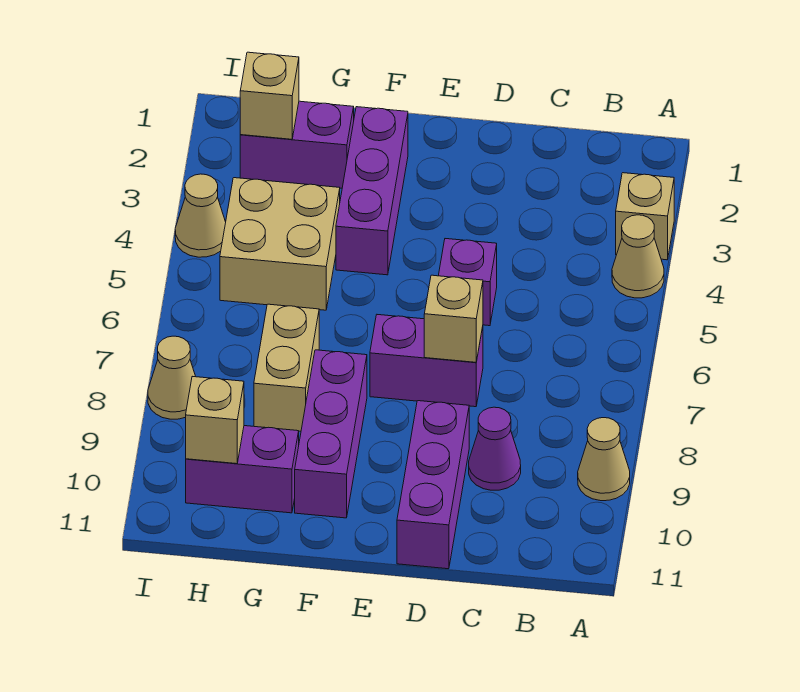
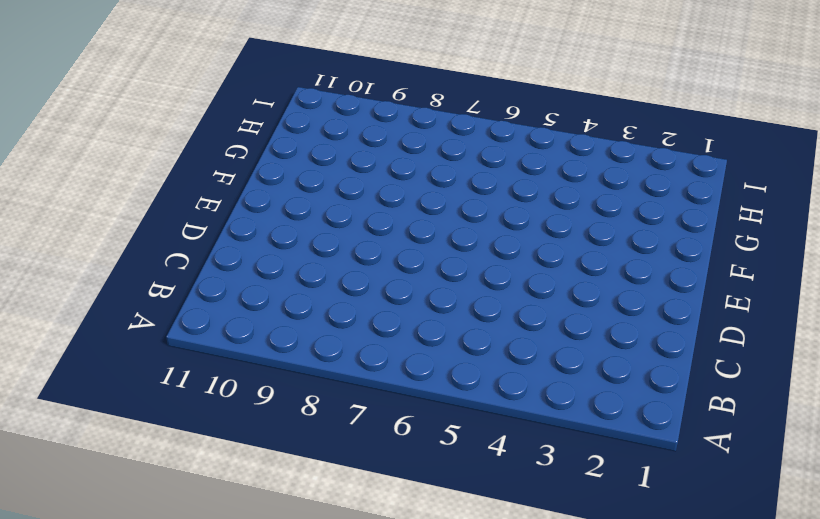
none -> tan brick A3 level 1
none -> tan cone A4 level 1
none -> tan cone A9 level 1

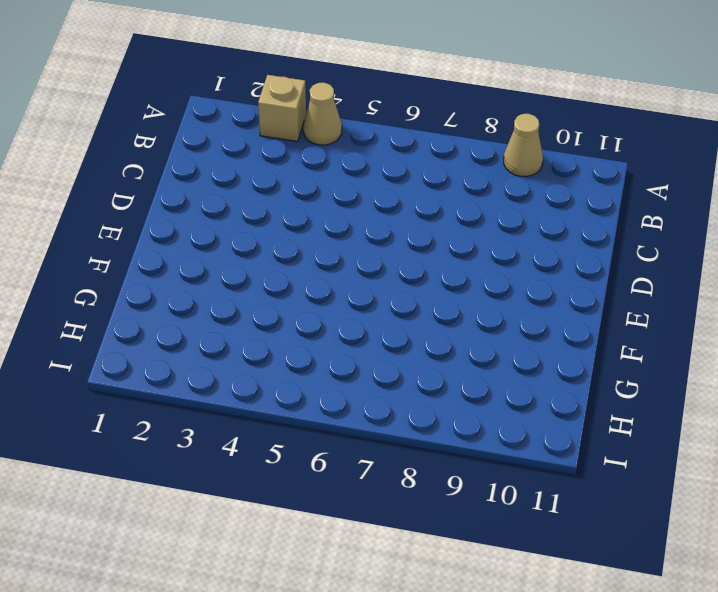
none -> purple cone C9 level 1
none -> purple brick D5 level 1
none -> purple brick D7:E7 level 1

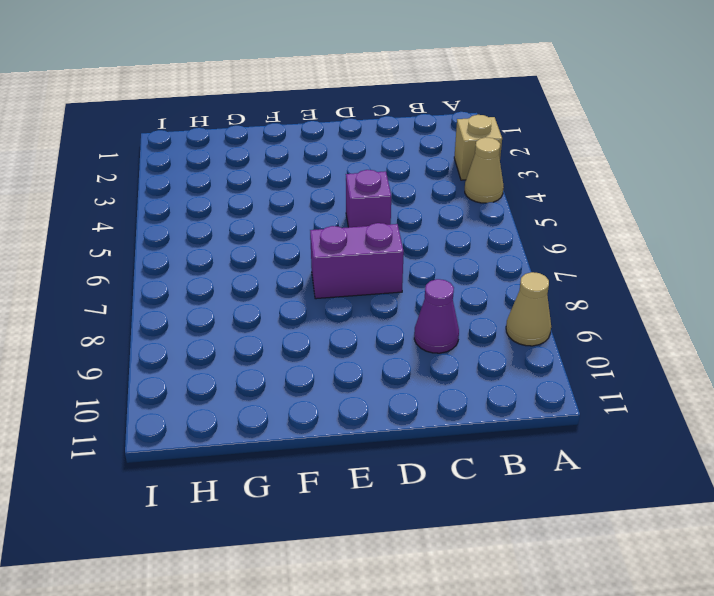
none -> purple brick D9:D11 level 1
none -> purple brick F2:F4 level 1
none -> purple brick F8:F10 level 1

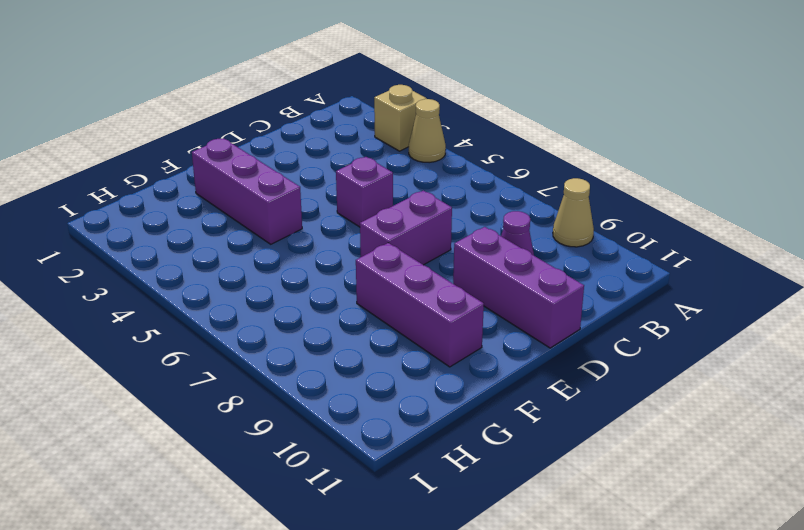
none -> purple brick G2:H2 level 1
none -> tan brick G4:H5 level 1
none -> tan brick G7:G8 level 1

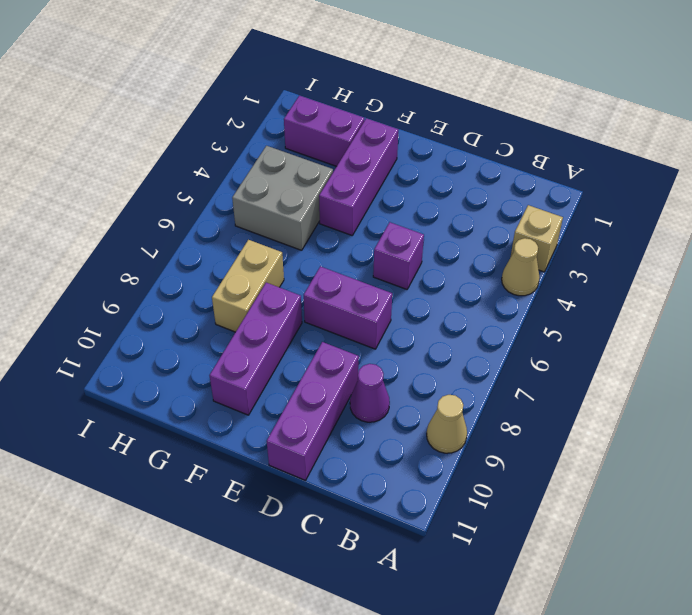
grey brick G4:H5 level 1 -> tan brick G4:H5 level 1
none -> purple brick G10:H10 level 1
none -> tan cone I4 level 1
none -> tan cone I8 level 1

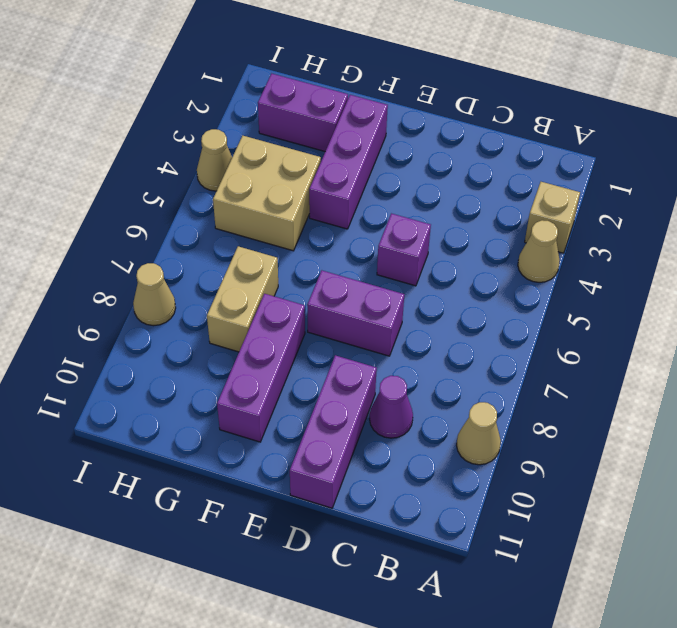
none -> purple brick G10:H10 level 1
none -> tan brick D7 level 2
none -> tan brick H2 level 2

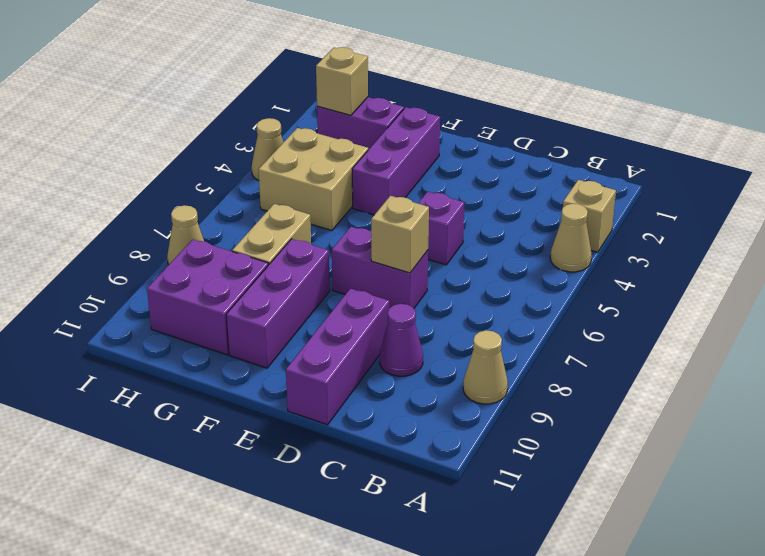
purple brick G9:H10 level 1 -> purple brick G10:H10 level 1
none -> tan brick H10 level 2

